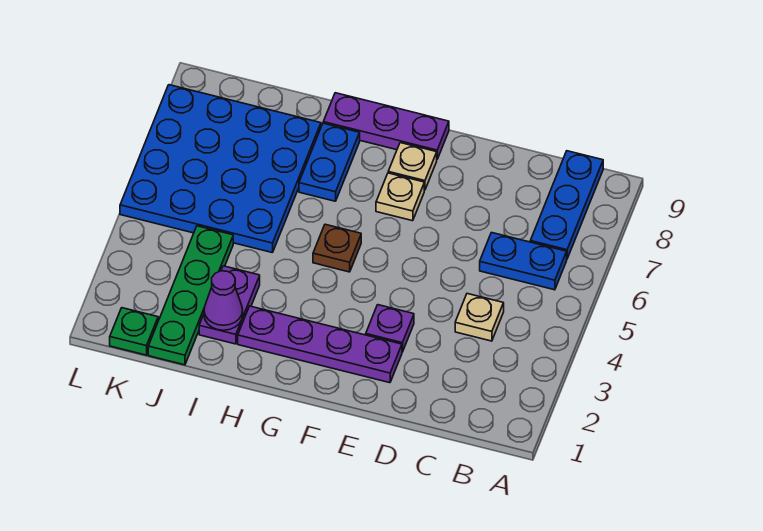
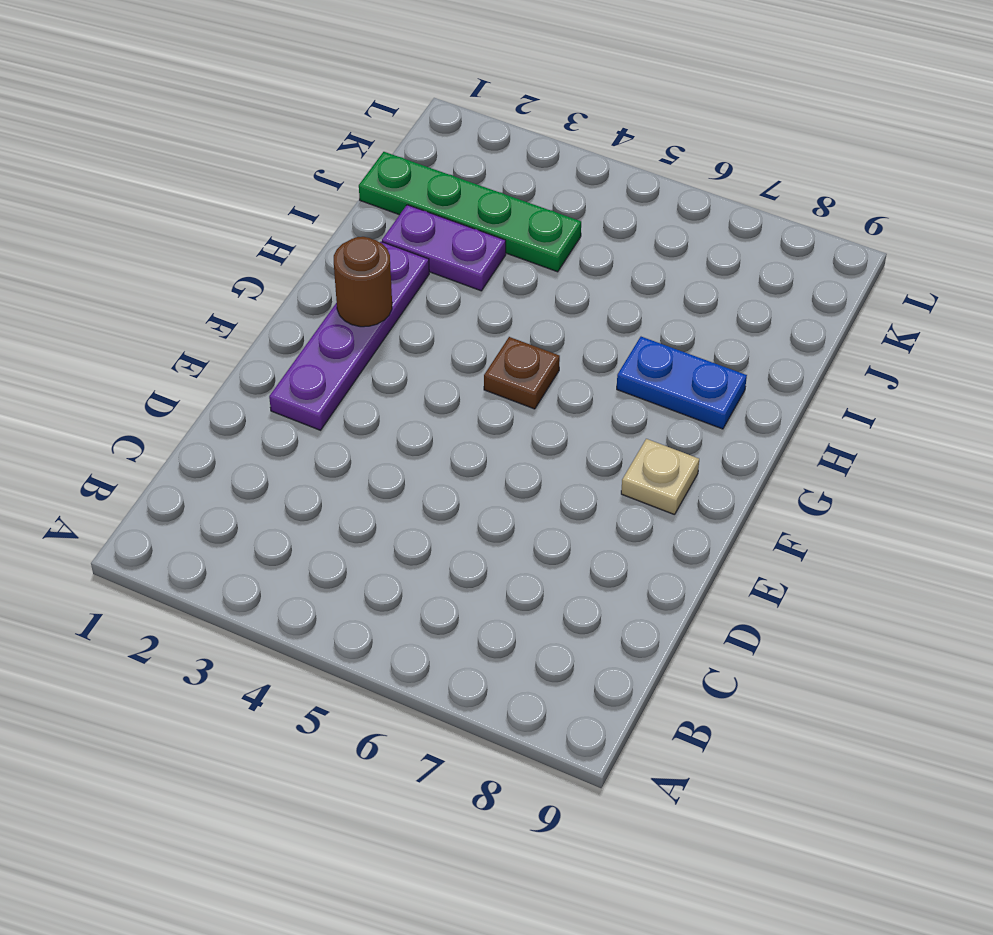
brown round brick G2 level 2 -> none
none -> blue plate B6:C6 level 1
none -> blue plate B7:B9 level 1
none -> tan plate C4 level 1

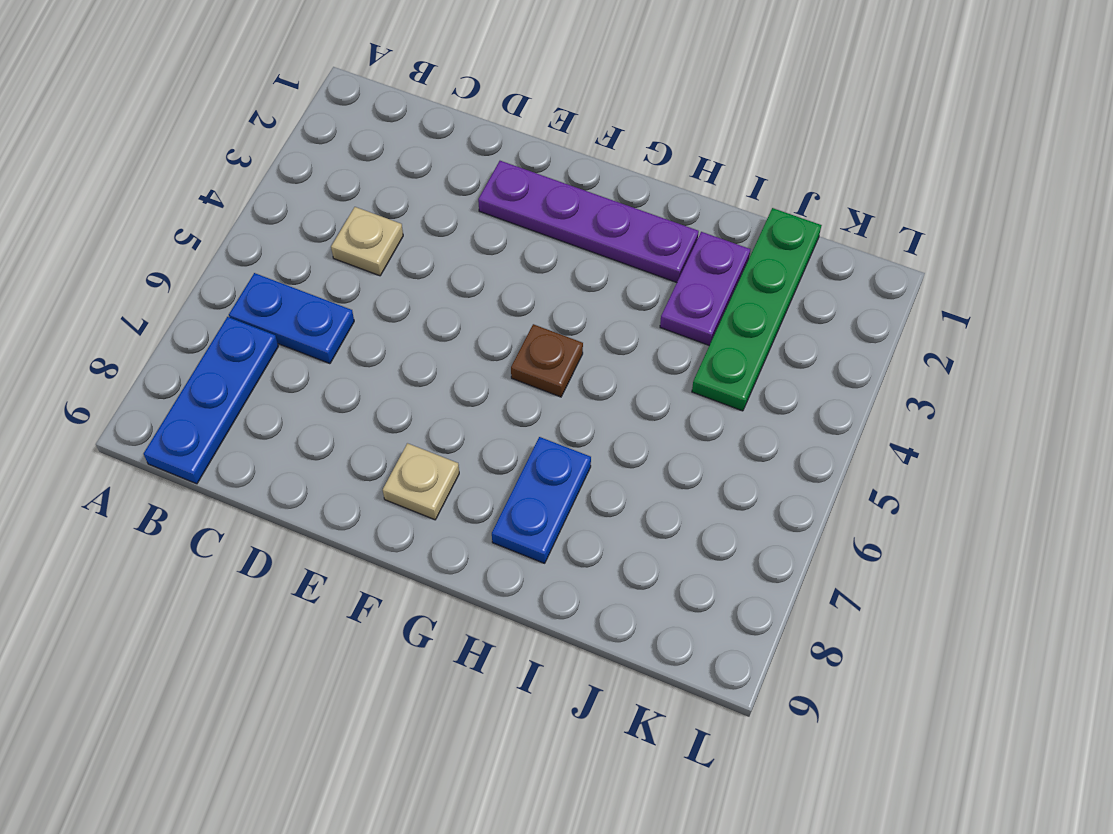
none -> purple plate E3 level 1
none -> tan plate F7 level 1
none -> purple plate F9:H9 level 1

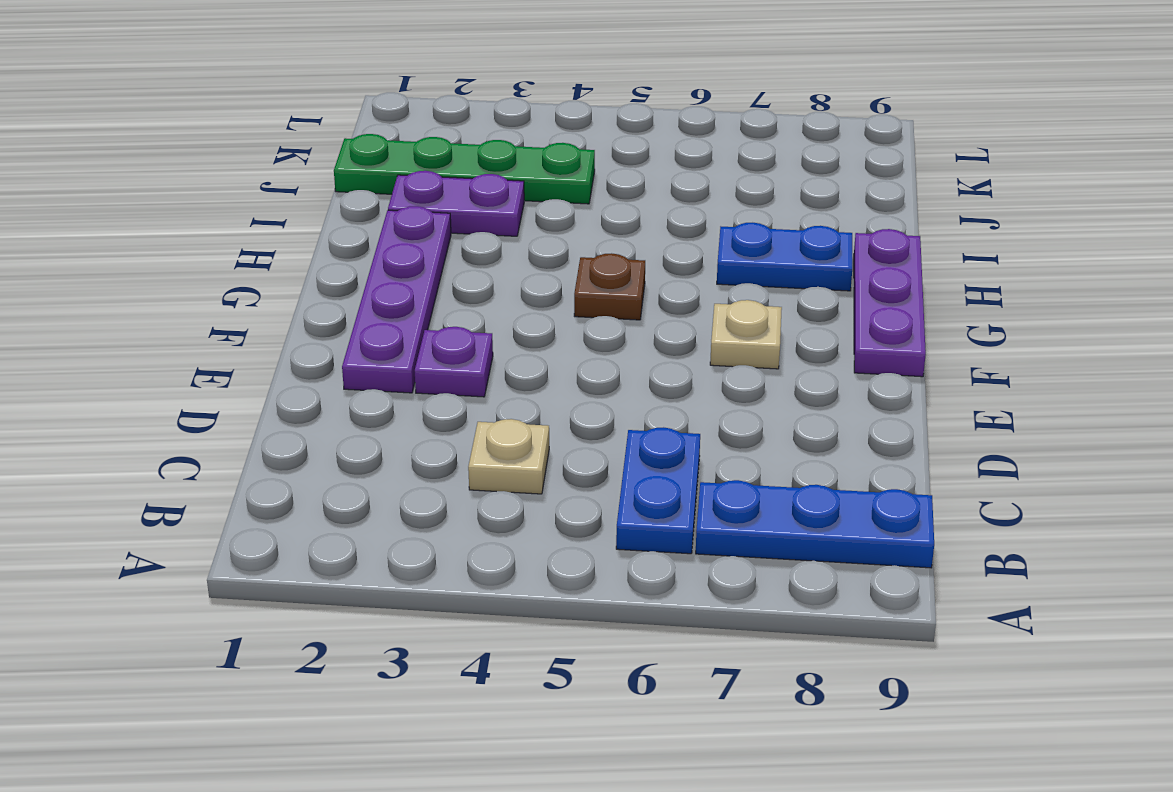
none -> tan plate F8 level 1
none -> blue plate I5:L8 level 1
none -> green plate K1 level 1

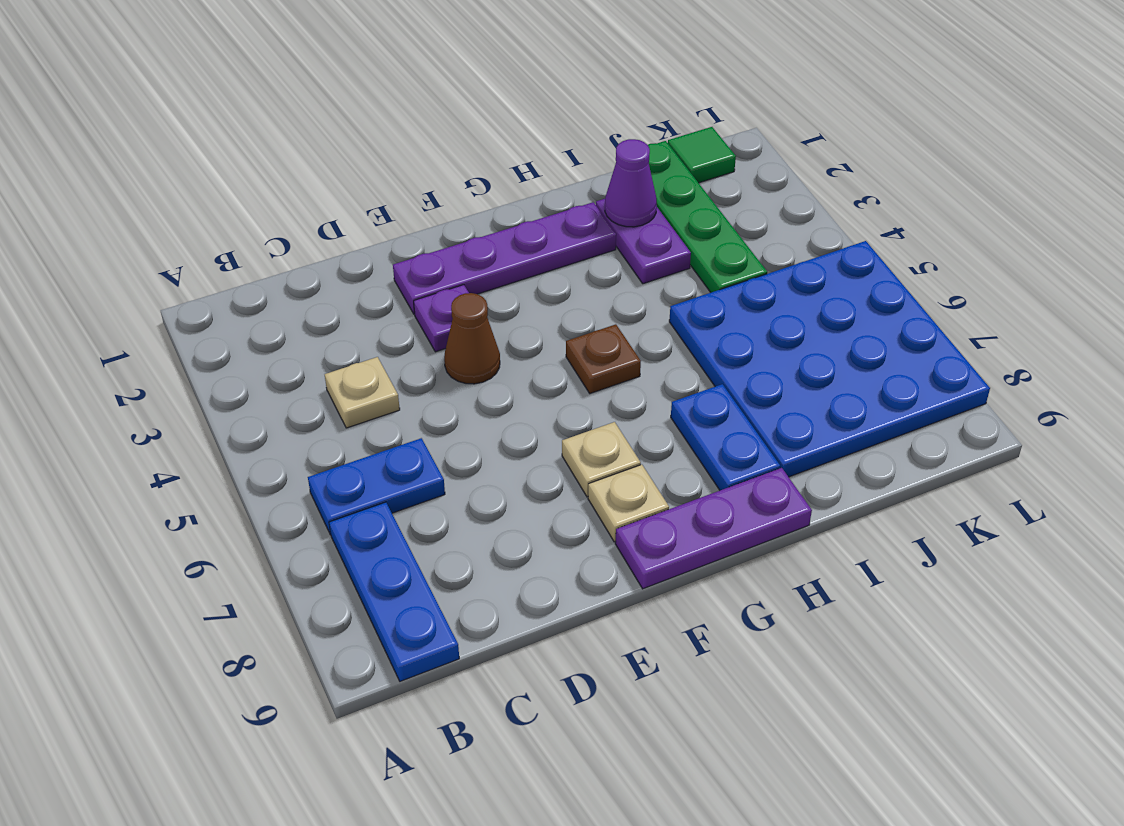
brown cone E4 level 1 -> none
green tile K1 level 1 -> green plate K1 level 1

